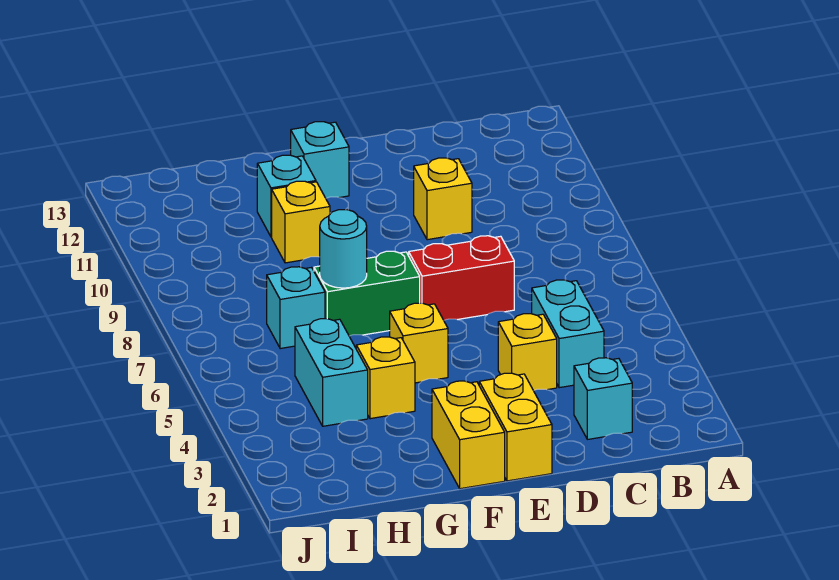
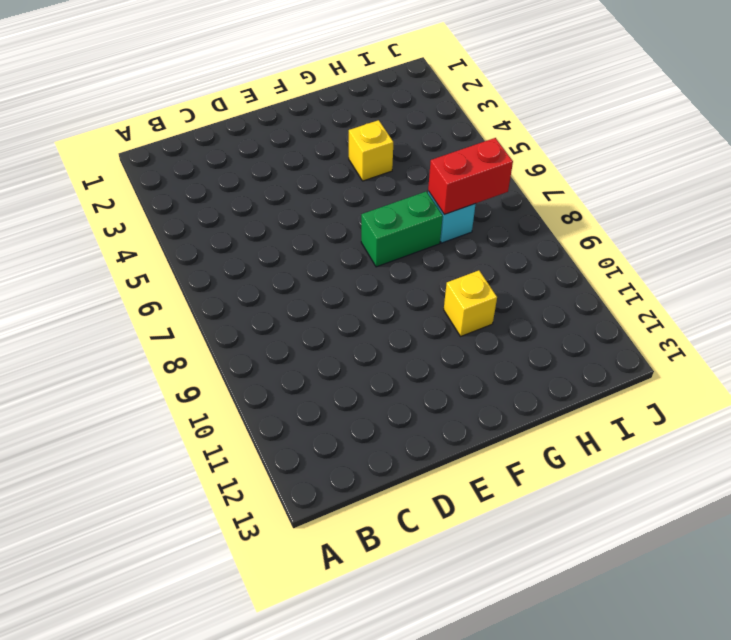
red brick H7:I7 level 2 -> red brick D7:E7 level 1
none -> cyan brick C2 level 1
none -> cyan brick C4:C5 level 1
none -> yellow brick D4 level 1

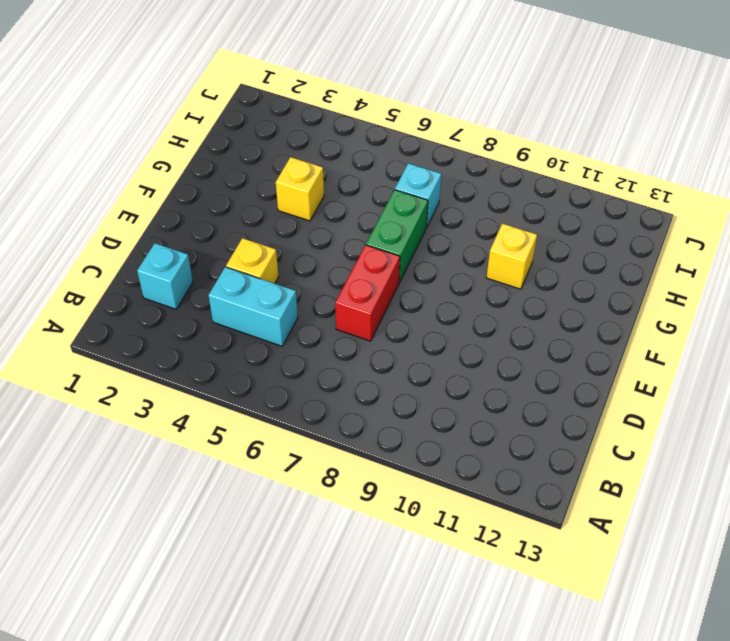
none -> yellow brick D10 level 1
none -> yellow brick E1:E2 level 1
none -> yellow brick F1:F2 level 1

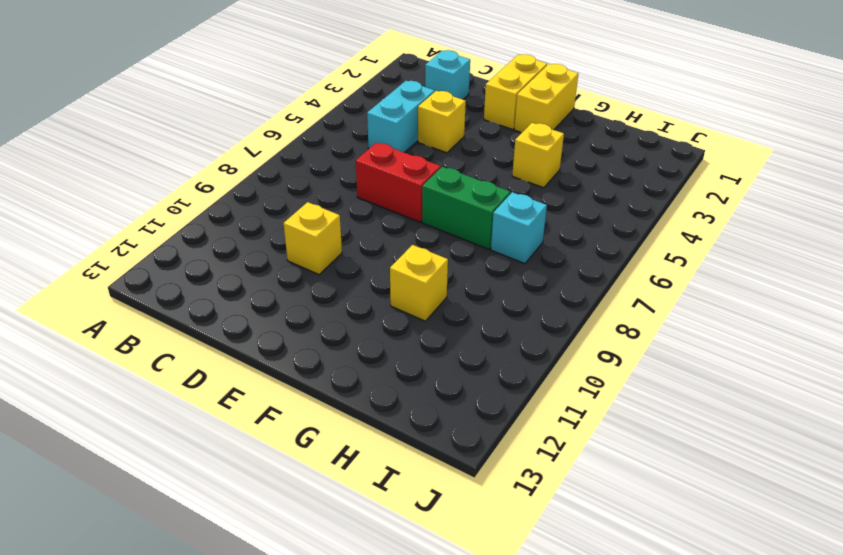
none -> yellow brick F5 level 1
none -> cyan brick F12 level 1
none -> cyan brick G11 level 1

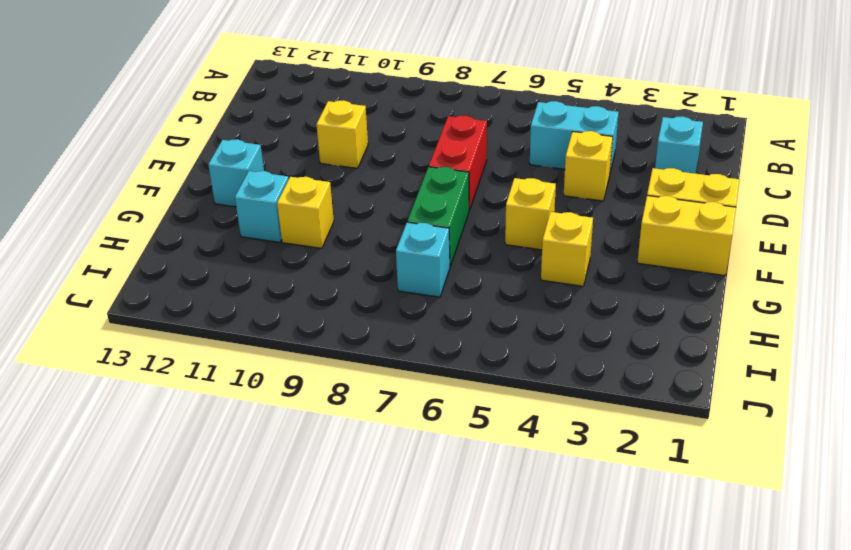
none -> cyan brick H4:H5 level 1
none -> cyan round brick G7 level 2

